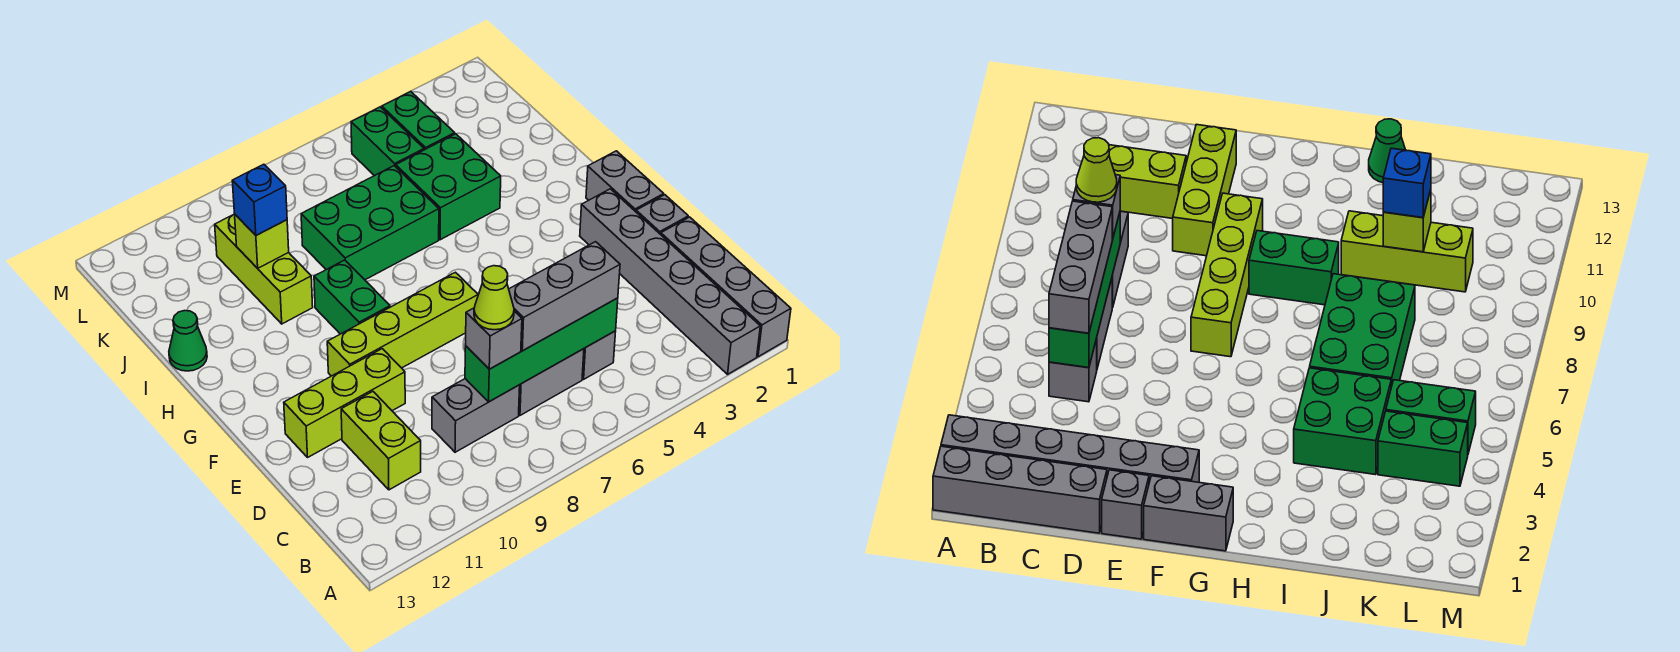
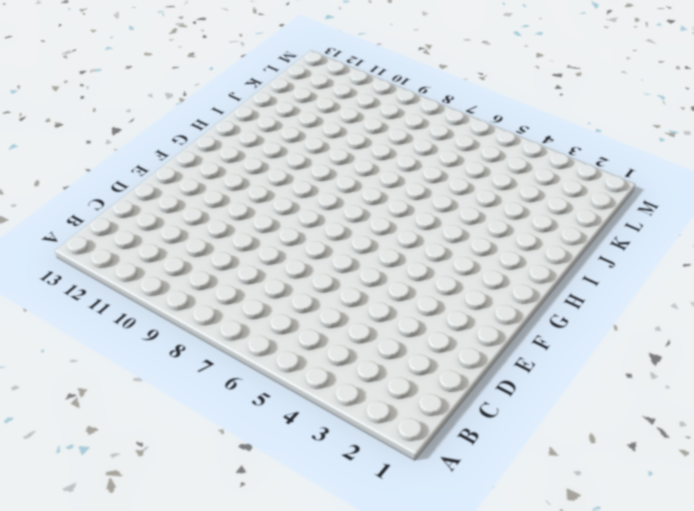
none -> grey brick A1:D1 level 1
none -> grey brick A2:F2 level 1
none -> grey brick C5 level 1

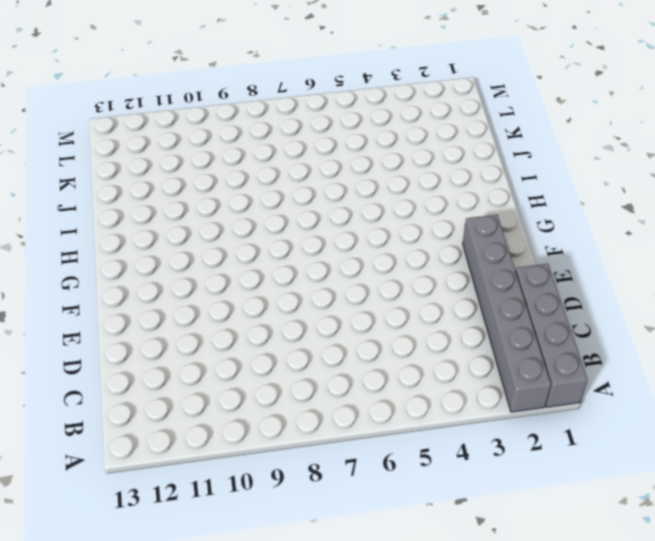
none -> grey brick C5 level 1
none -> grey brick C6:C7 level 1
none -> grey brick C8:C9 level 1

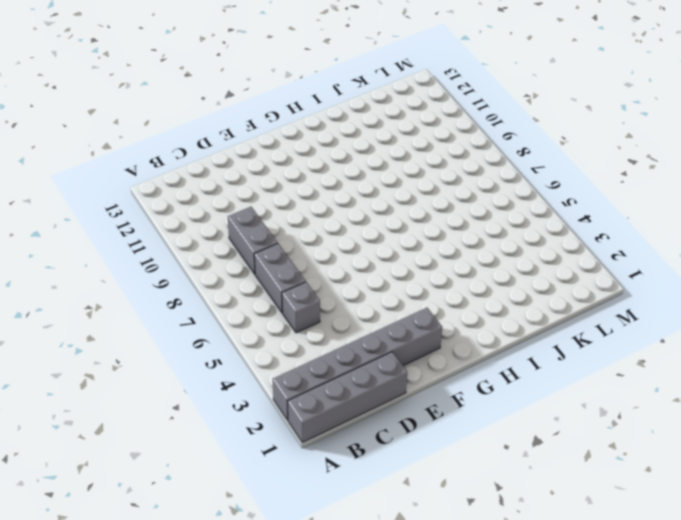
none -> lime brick C11:D11 level 1
none -> grey brick E1 level 1
none -> lime brick E10:E12 level 1

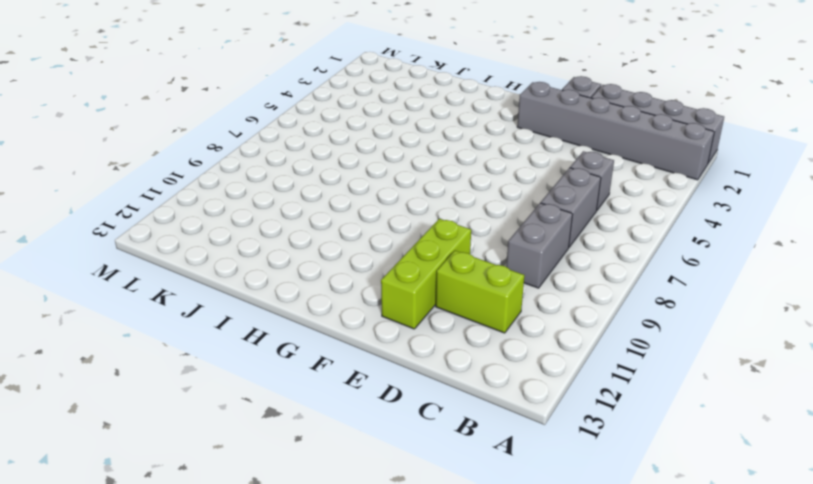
none -> grey brick F1:G1 level 1
none -> lime brick F7:F10 level 1
none -> green brick G9:H9 level 1

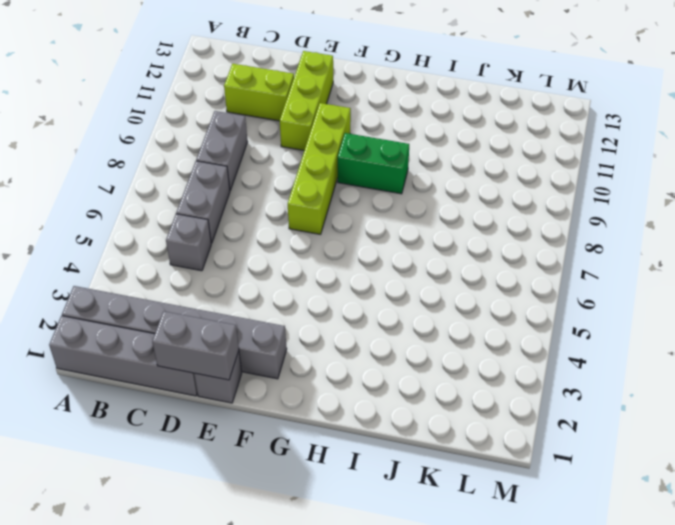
grey brick D1:E1 level 2 -> grey brick F1:G1 level 1
none -> green brick I4:J5 level 1
none -> green brick I6:J8 level 1
none -> lime brick I10:K10 level 1

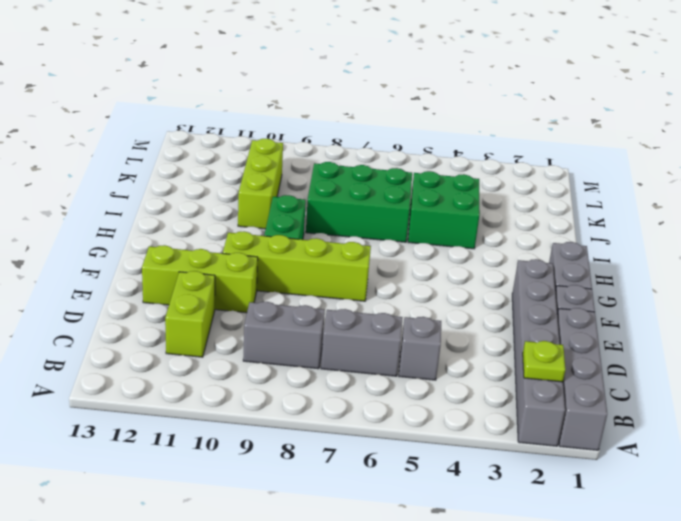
lime plate B2 level 2 -> none
none -> green cone I13 level 1
none -> green brick K4:L4 level 1
none -> green brick K5:L5 level 1

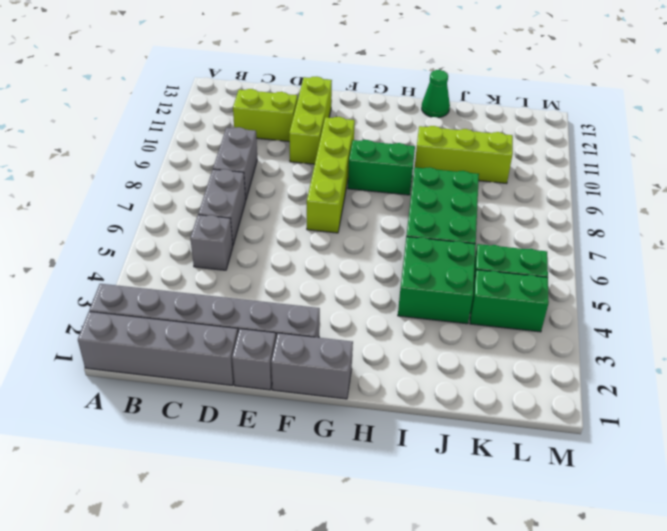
none -> green brick C5:C8 level 2
none -> lime brick J10 level 2
none -> grey brick C5:C7 level 3

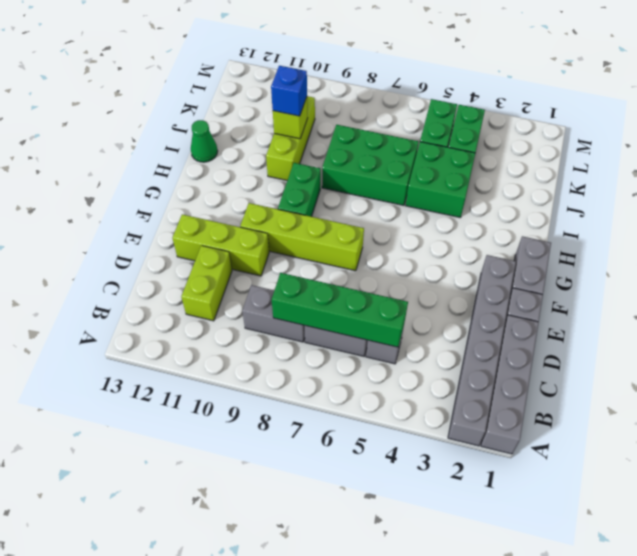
none -> grey brick C5:C7 level 3
none -> grey brick C8 level 3
none -> lime cone C8 level 4

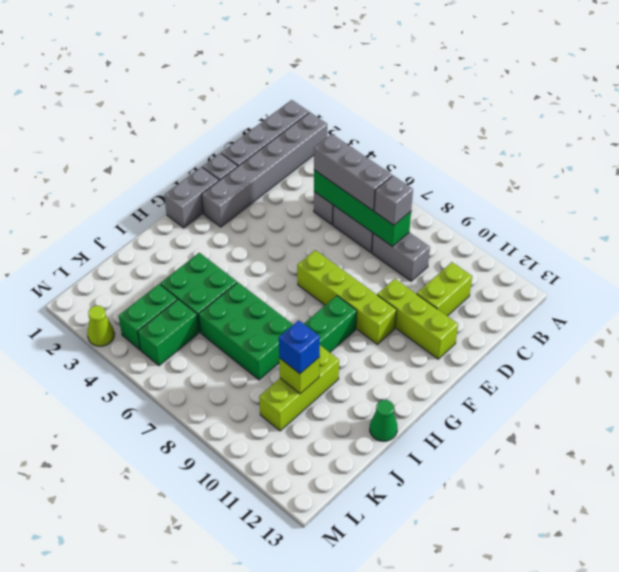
lime cone M3 level 1 -> lime cone C8 level 4

